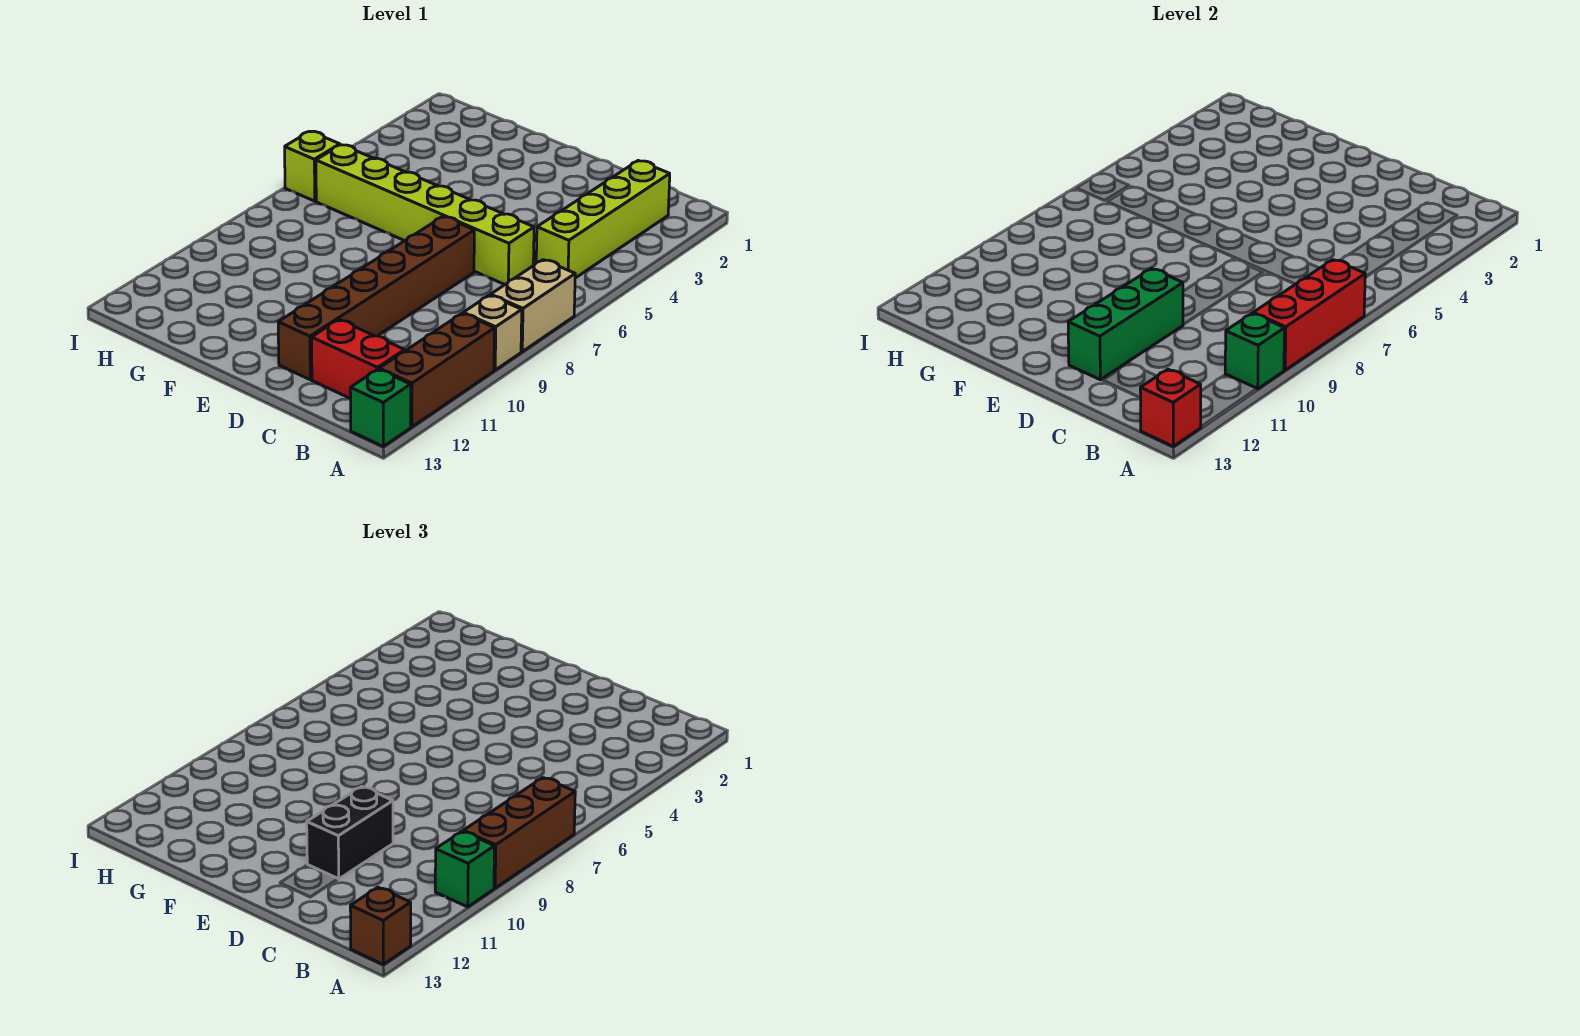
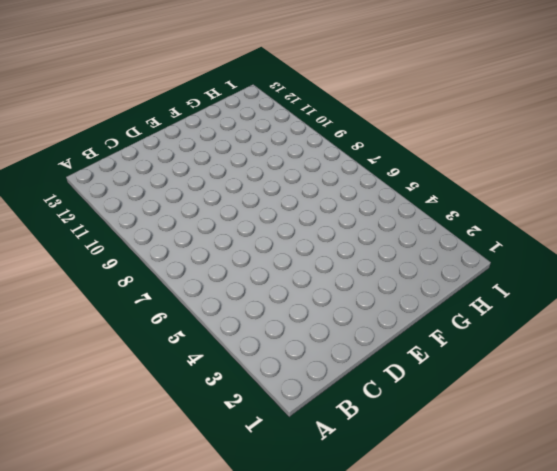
none -> tan brick A7:A8 level 1
none -> tan brick A9 level 1
none -> brown brick A10:A12 level 1

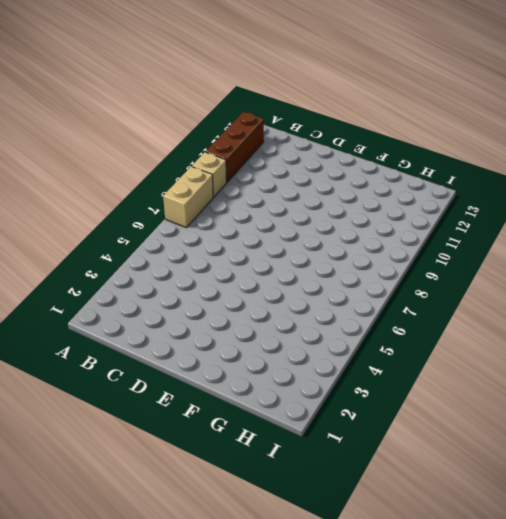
none -> green brick A13 level 1
none -> lime brick B2:B5 level 1
none -> red brick B12:C12 level 1

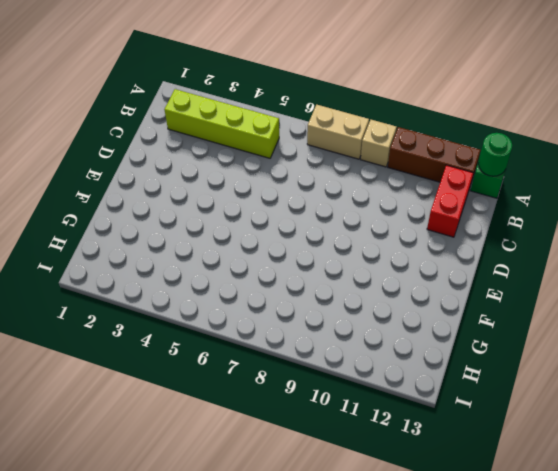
green round brick A13 level 2 -> red brick A13 level 2
none -> lime brick C6:H6 level 1
none -> brown brick D7:D12 level 1
none -> lime brick I6 level 1

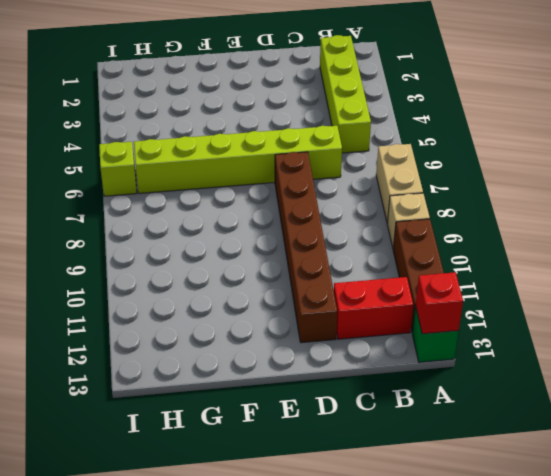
none -> red brick A7:A9 level 2
none -> green brick A10 level 2
none -> green brick D10:D12 level 2

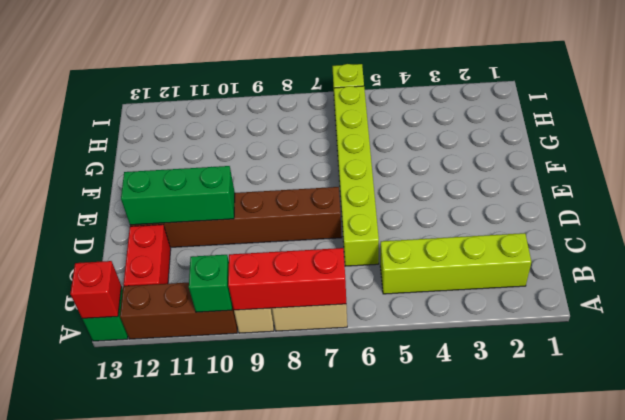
none -> brown brick A7:A9 level 3
none -> green brick A10 level 3
none -> brown brick A13 level 3

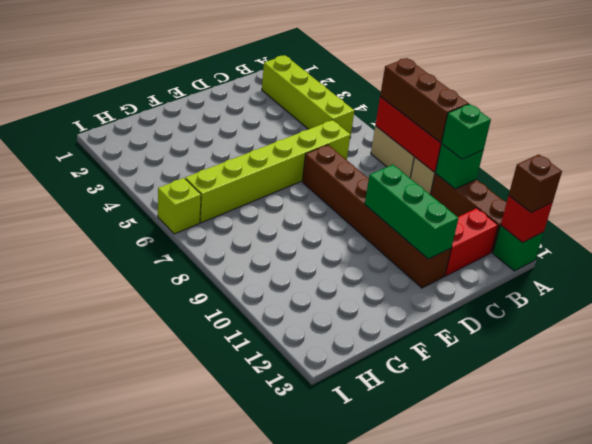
none -> black brick D10:D11 level 3

